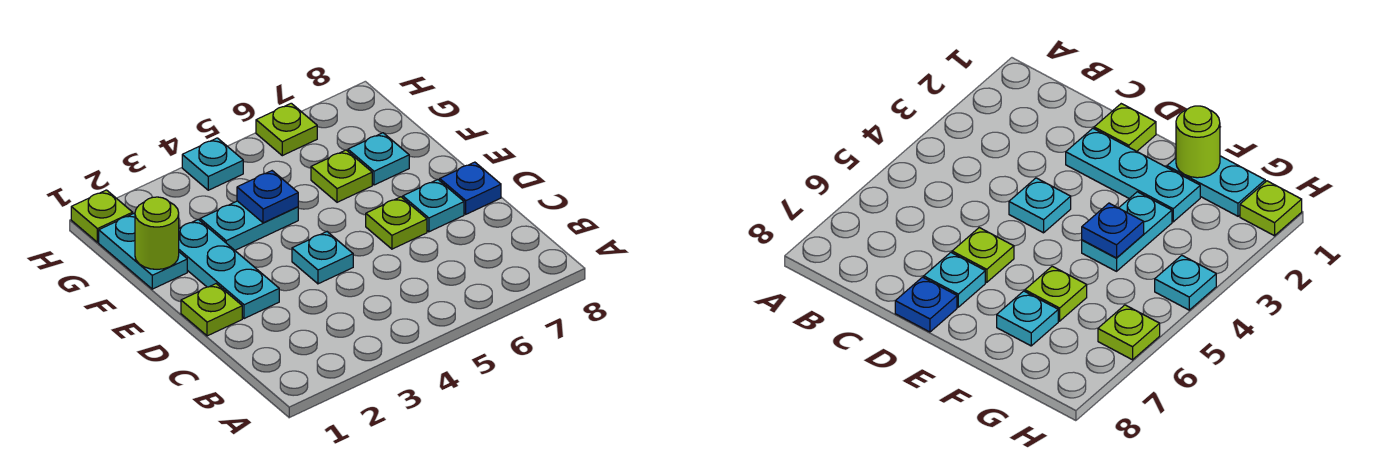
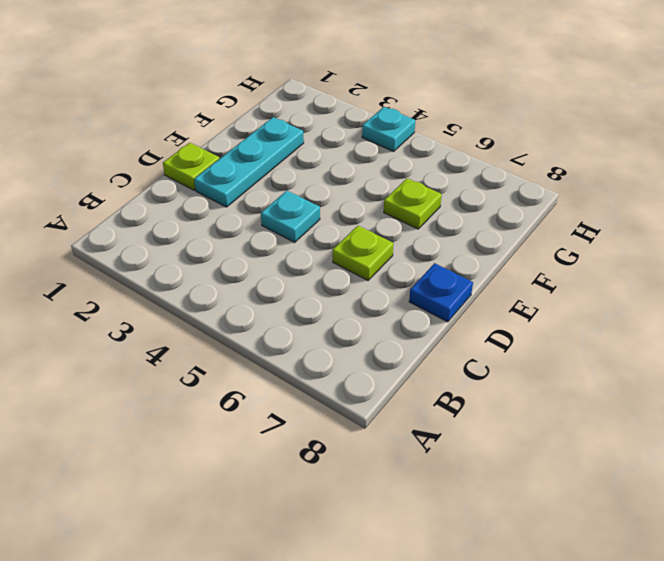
none -> cyan plate D7 level 1
none -> cyan plate F1:G1 level 1
none -> cyan plate F3:F4 level 1

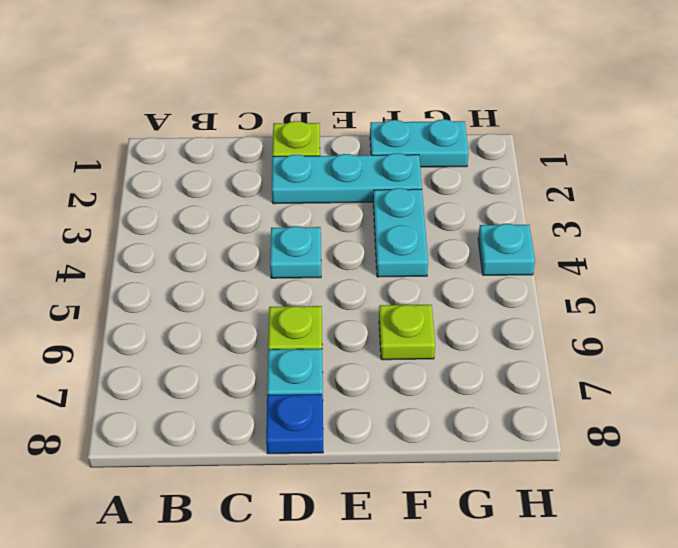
none -> cyan plate F7 level 1
none -> lime plate H1 level 1
none -> lime plate H6 level 1

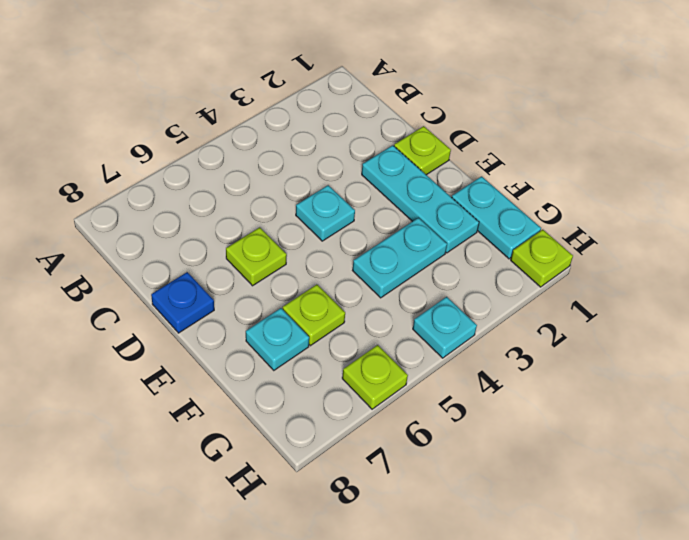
none -> cyan plate D7 level 1
none -> lime round brick F1 level 2
none -> blue plate F4 level 2

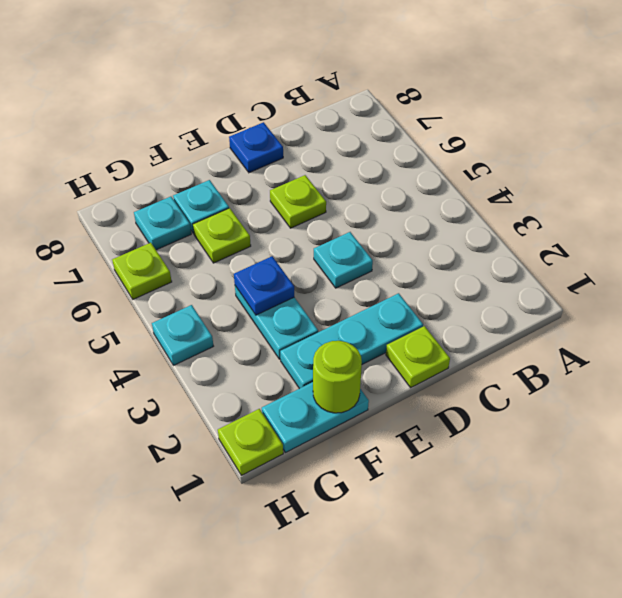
cyan plate G7 level 1 -> cyan plate D7 level 1

